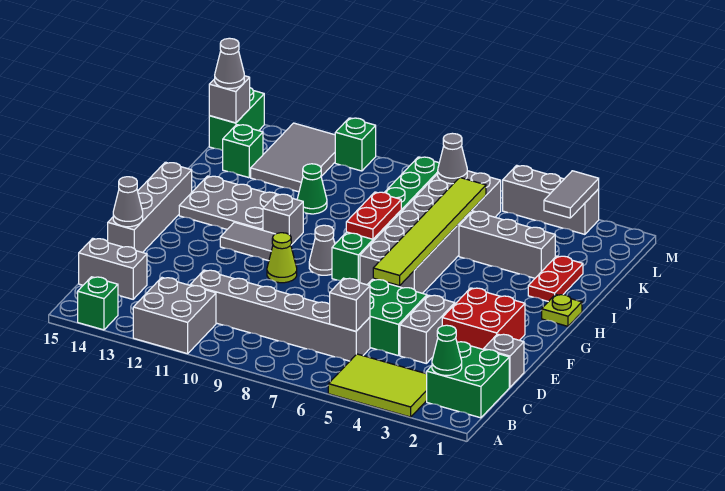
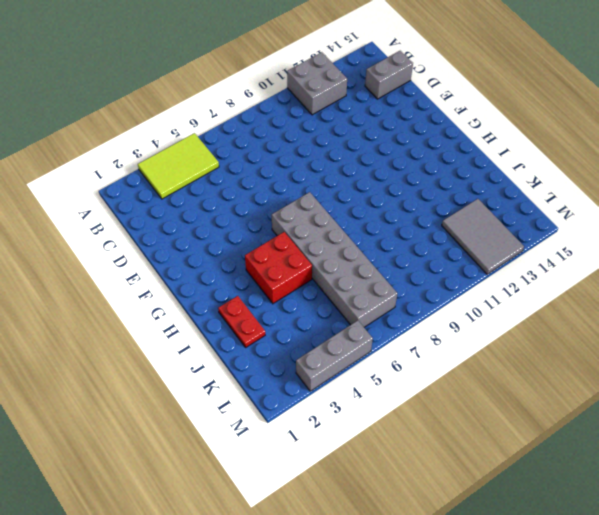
red brick H4:I5 level 1 -> red brick E2:F3 level 1
none -> green brick A14 level 1
none -> green brick B1:C2 level 1
none -> grey brick C6:C11 level 1
none -> grey brick D1 level 1

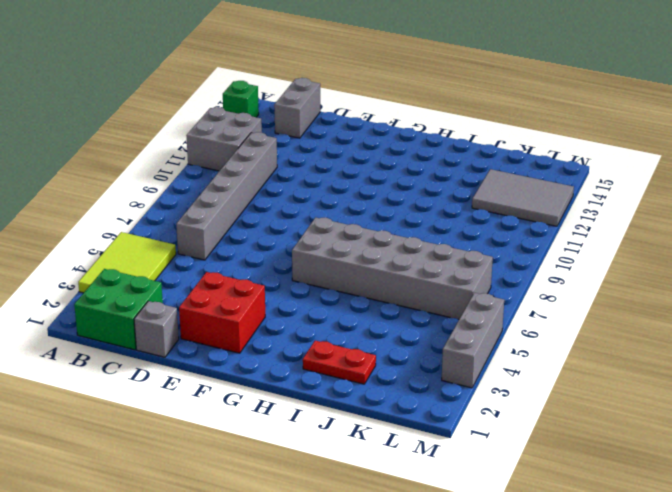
none -> grey brick D4:E4 level 1
none -> green brick D5:E6 level 1
none -> grey brick E15:H15 level 1
none -> lime cone F10 level 1

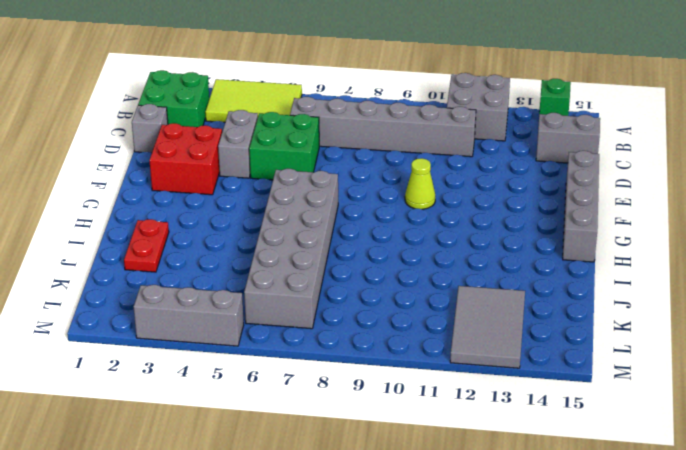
none -> green brick G8:L8 level 1
none -> grey cone G9 level 1
none -> grey tile G11:G12 level 1
none -> lime plate H1 level 1

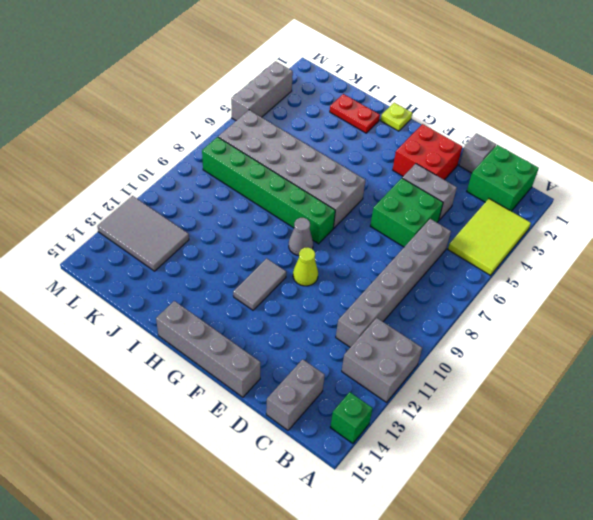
none -> grey brick H11 level 1
none -> grey plate H12:I14 level 1
none -> grey brick J3:J5 level 1
none -> green cone J11 level 1

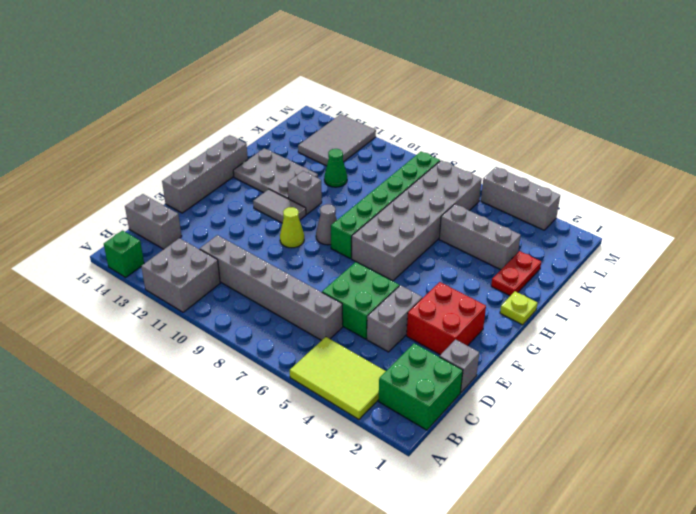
none -> green brick K14 level 1
none -> green brick L15:M15 level 1
none -> green brick M11 level 1
none -> green cone B2 level 2

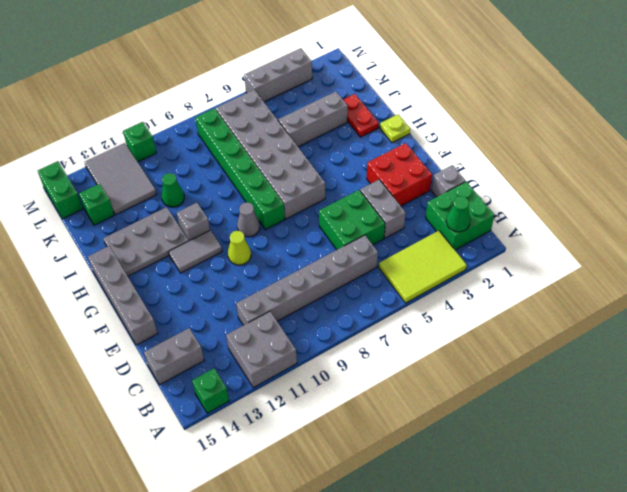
none -> grey brick C6 level 2
none -> grey cone E15 level 2
none -> lime tile F6:K6 level 2
none -> red plate H8:I8 level 2

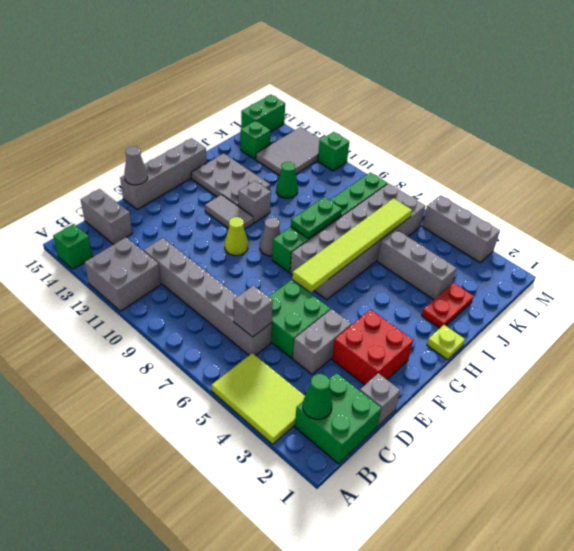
green plate H8:I8 level 2 -> red plate H8:I8 level 2
none -> grey tile L3:M3 level 2
none -> grey cone L7 level 2
none -> grey brick L15 level 2
none -> grey cone L15 level 3

